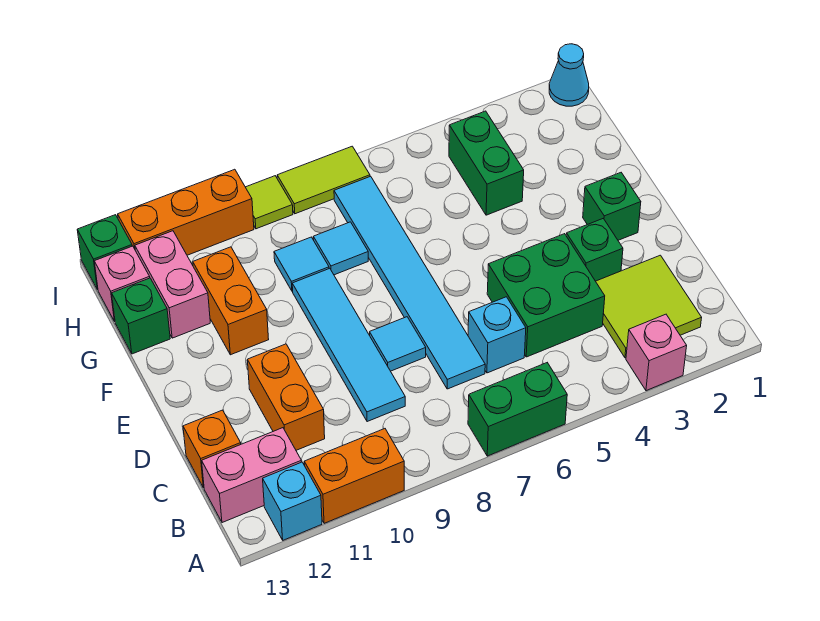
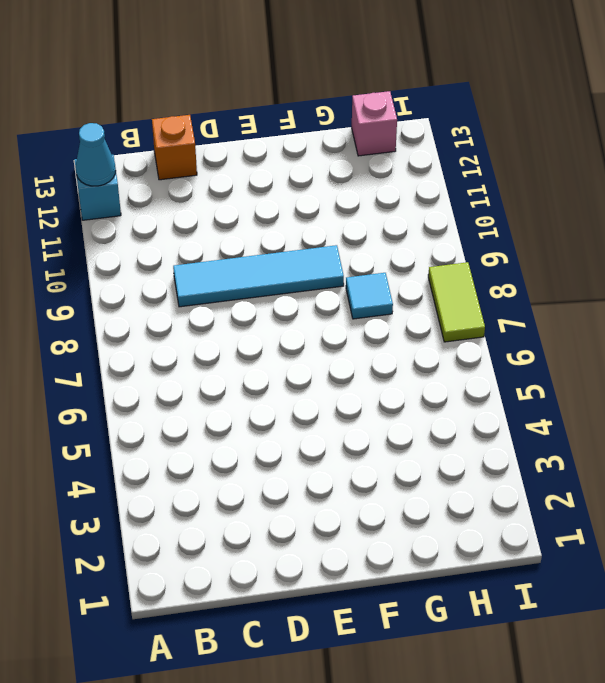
cyan cone A12 level 2 -> cyan cone I1 level 1
none -> pink brick A3 level 1
none -> green brick A6:A7 level 1
none -> orange brick A10:A11 level 1

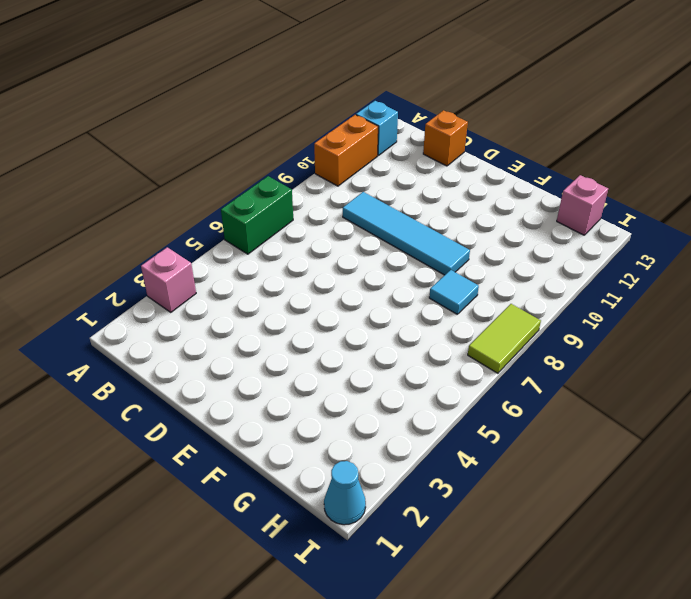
none -> lime tile B2:C3 level 1
none -> pink brick B12:B13 level 1
none -> green brick C4:D5 level 1

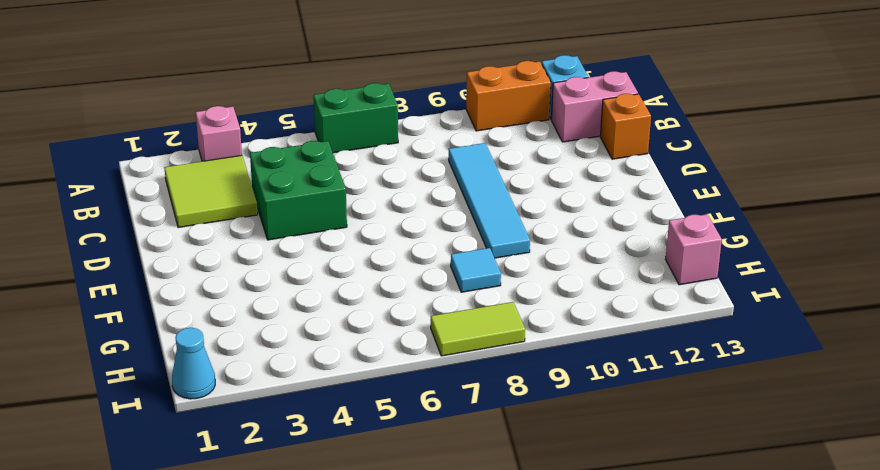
none -> cyan brick C6 level 1
none -> cyan tile C7:H7 level 1
none -> orange brick C11:D11 level 1

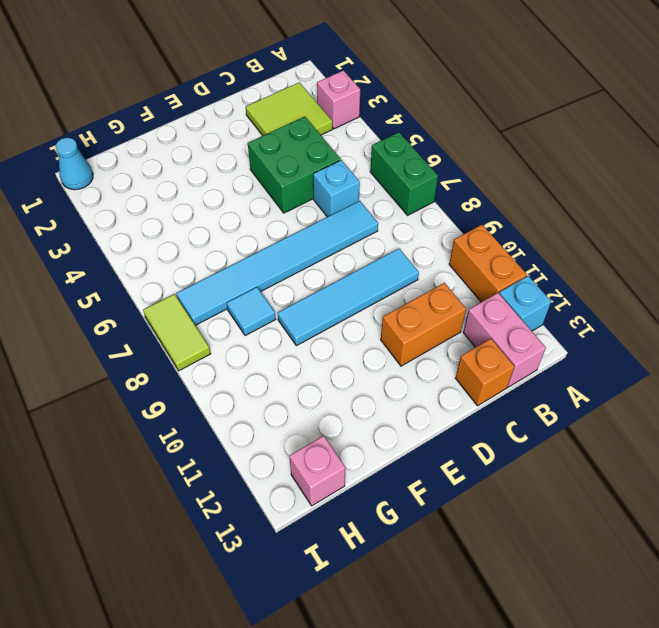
none -> green brick D3 level 1
none -> cyan tile D8 level 1
none -> green brick E2 level 1

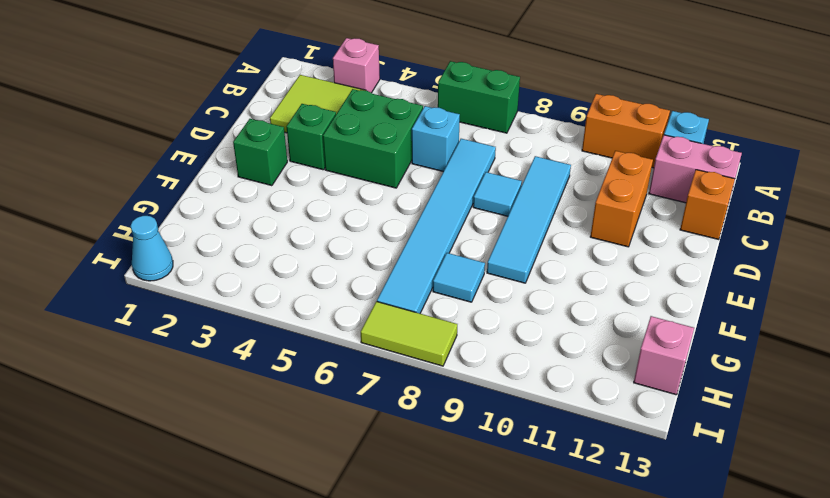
none -> orange brick F11:G11 level 1
none -> green brick G4:H4 level 1
none -> cyan tile G9 level 1

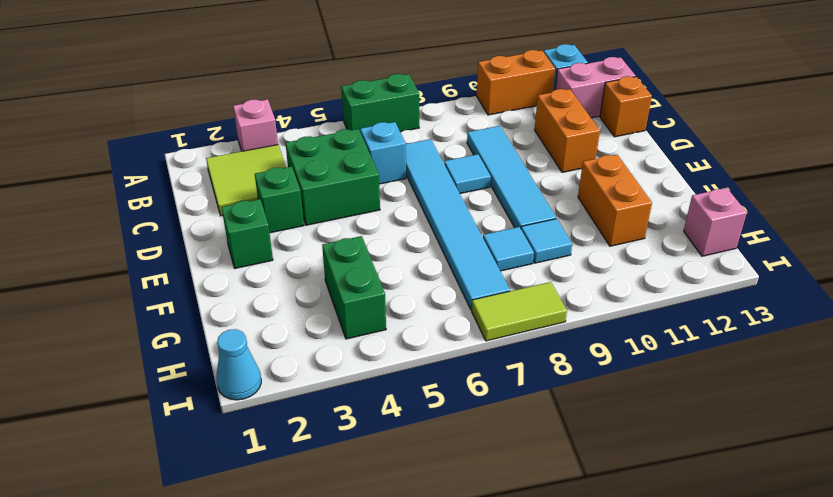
none -> pink brick G12:H12 level 1
none -> green brick G13 level 1
none -> lime tile I9 level 1

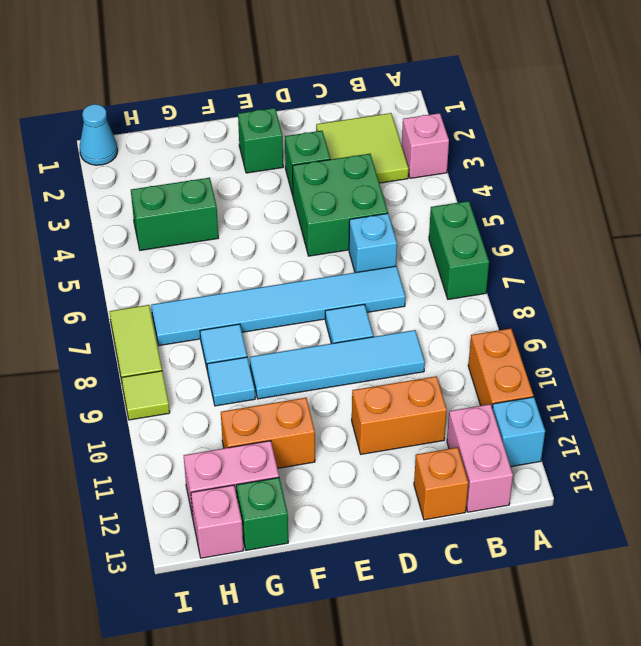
none -> orange brick I10:I12 level 1
none -> green brick I13 level 1

